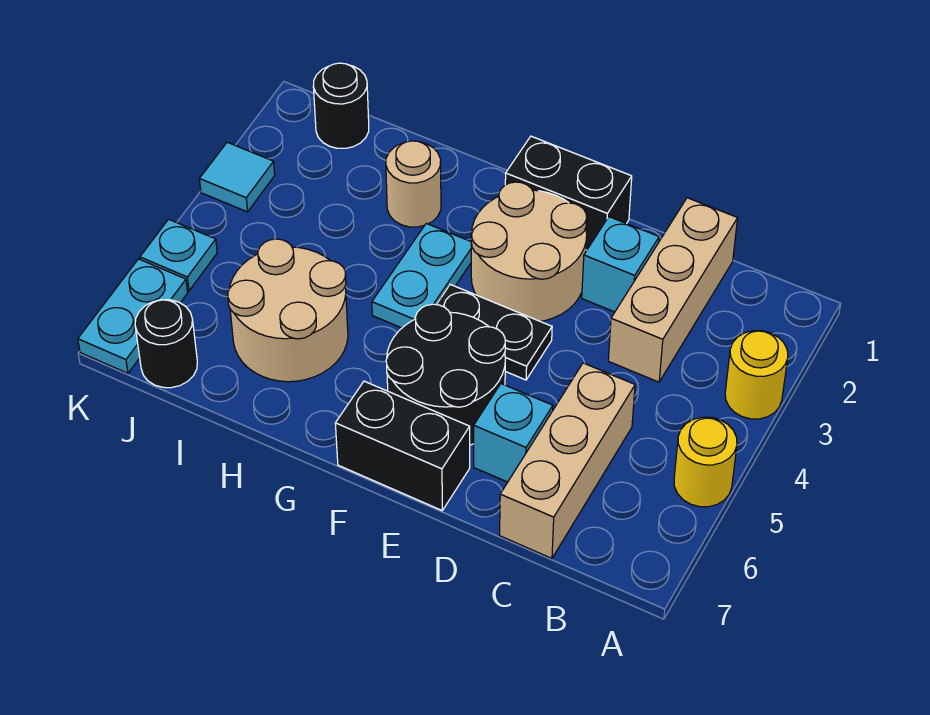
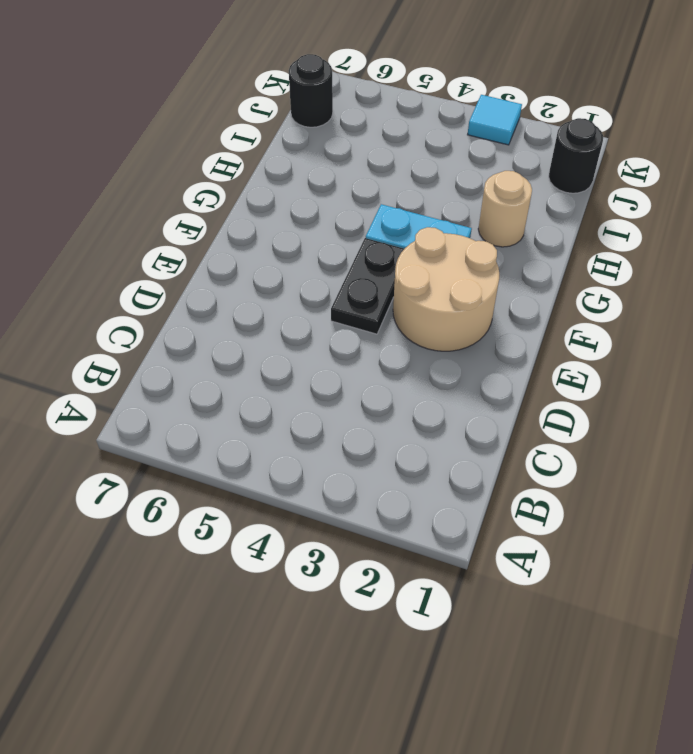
none -> yellow round brick A3 level 1
none -> yellow round brick A5 level 1
none -> tan brick C1:C3 level 1

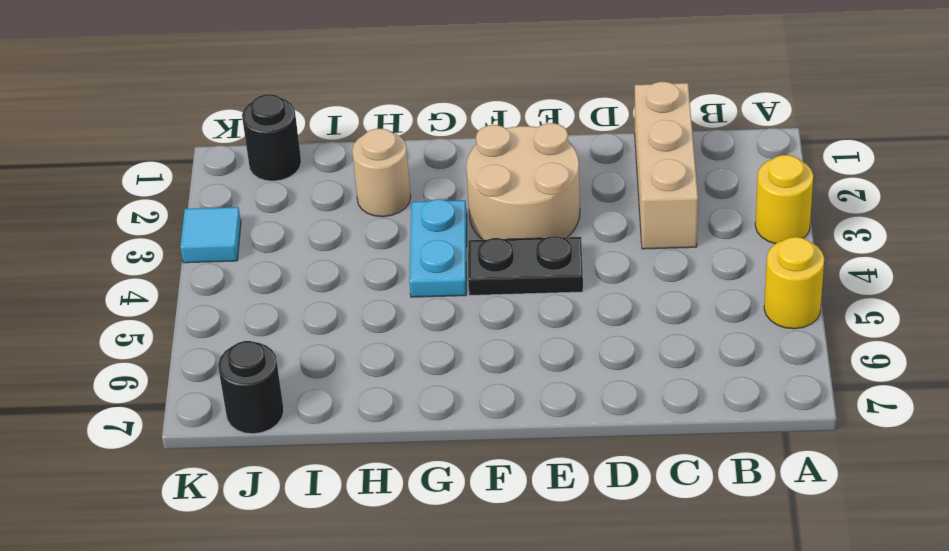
none -> tan brick C5:C7 level 1
none -> cyan brick D2 level 1
none -> cyan brick D6 level 1

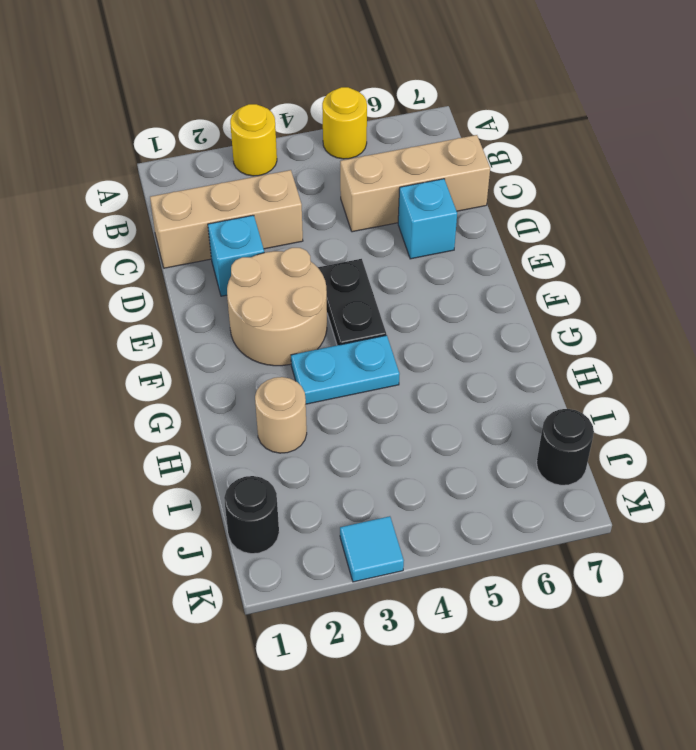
none -> black brick E1:F1 level 1
none -> black round brick E5:F6 level 1
none -> black brick E7:F7 level 1

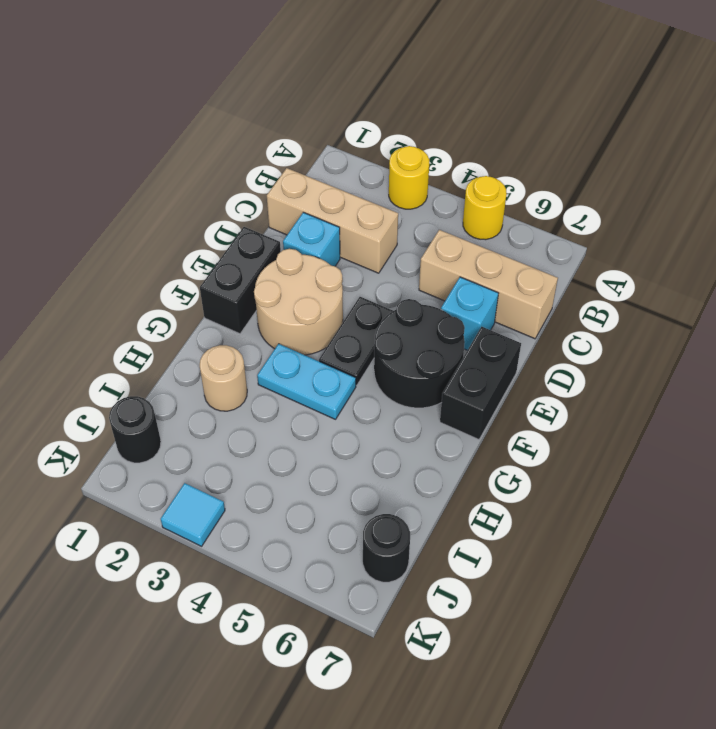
none -> tan round brick H5:I6 level 1
none -> cyan plate K5 level 1
none -> cyan plate K6:K7 level 1

